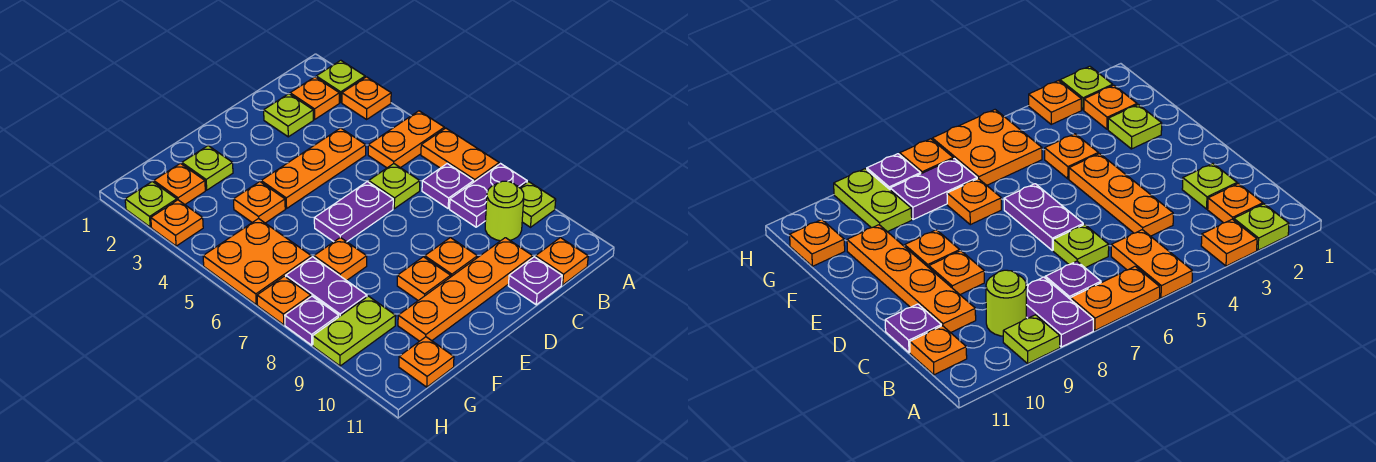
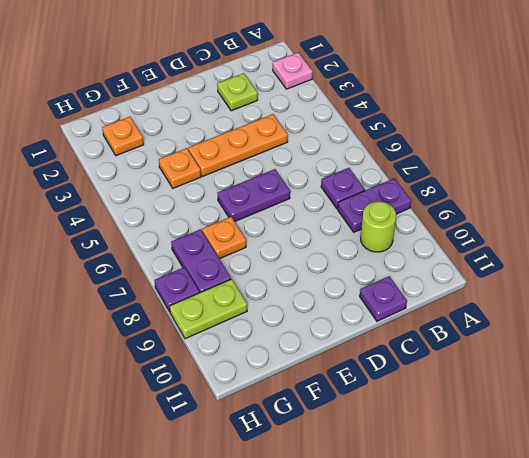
pink plate A2 level 1 -> lime plate A2 level 1
none -> orange plate A3 level 1
none -> orange plate A5:B5 level 1
none -> orange plate A6:A7 level 1
none -> lime plate A9 level 1

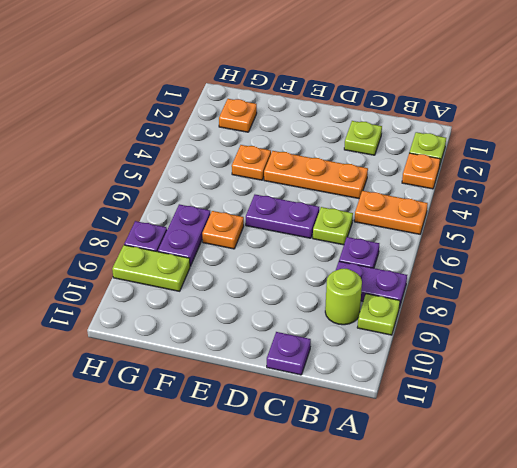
none -> orange plate A6:A7 level 1
none -> orange plate B2 level 1
none -> orange plate B11 level 1
none -> orange plate C10:F10 level 1

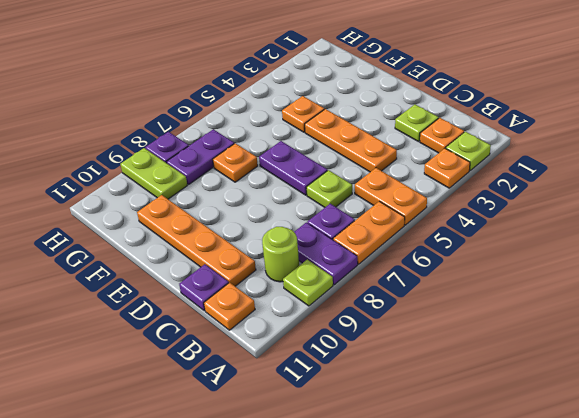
none -> orange plate D9 level 1
none -> orange plate E9 level 1
none -> lime plate F2 level 1
none -> orange plate G2 level 1

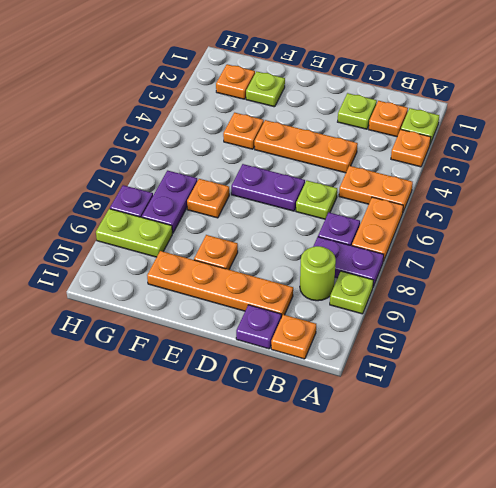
none -> orange plate D9 level 1
none -> orange plate G5:H6 level 1
none -> orange plate G11 level 1
none -> lime plate H2 level 1

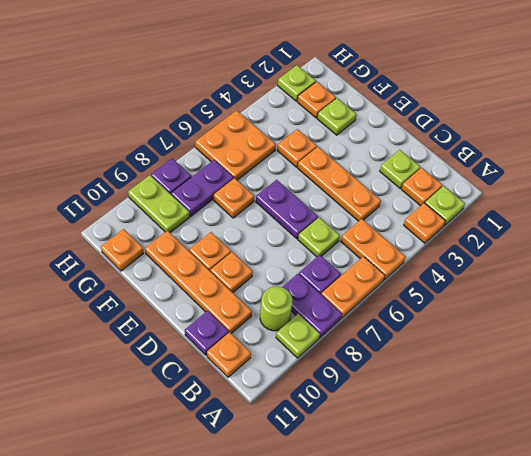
none -> orange plate H3 level 1
none -> orange plate H7 level 1

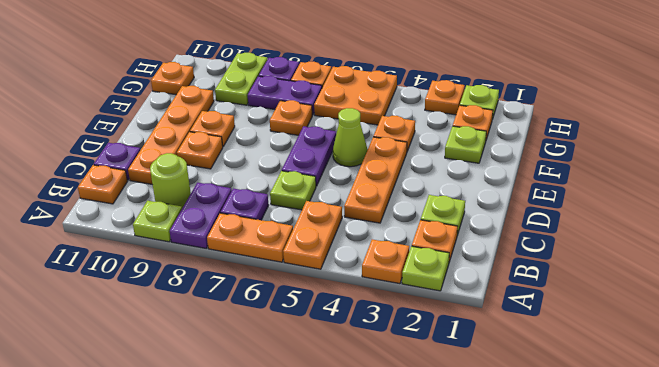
lime cone E5 level 1 -> none

